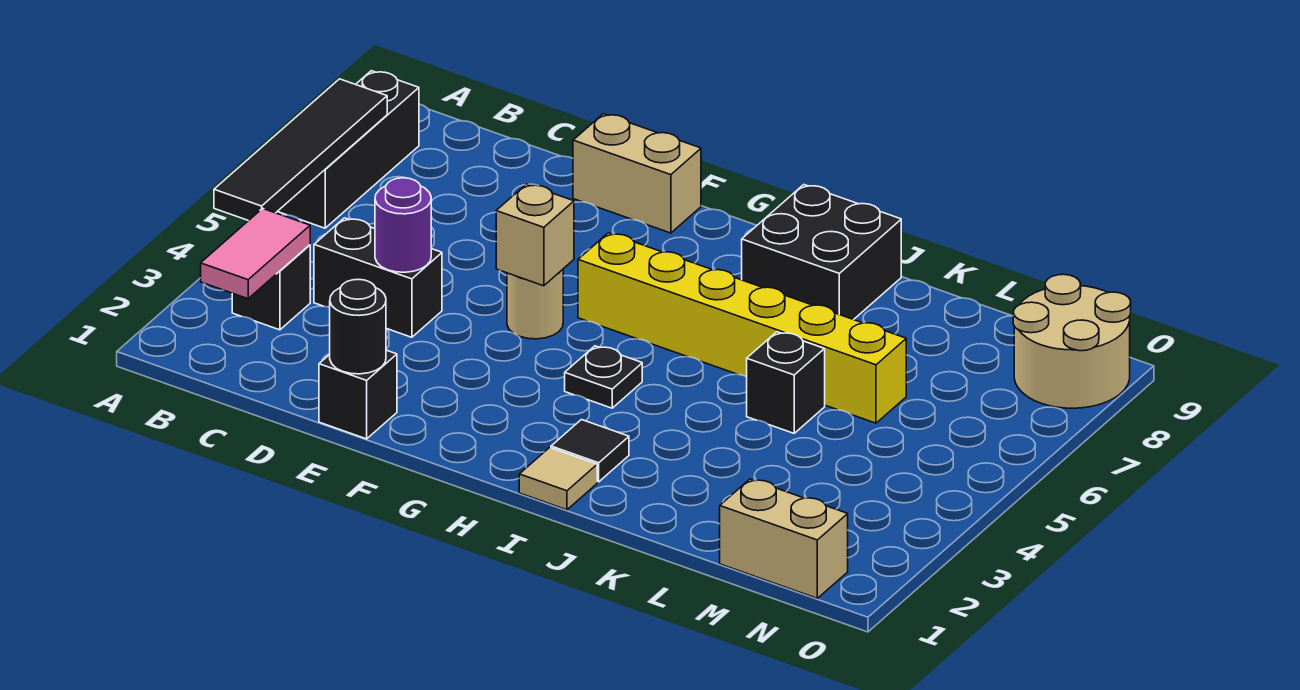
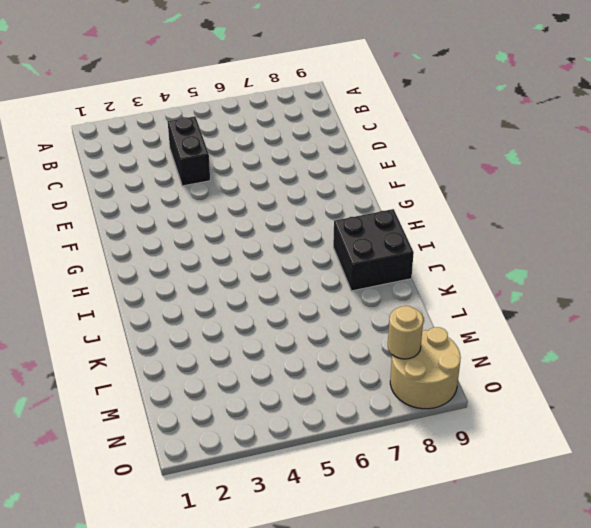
tan round brick N8 level 2 -> tan round brick F5 level 1
none -> black brick A6:A8 level 1
none -> black brick B3 level 1
none -> black brick E1 level 1

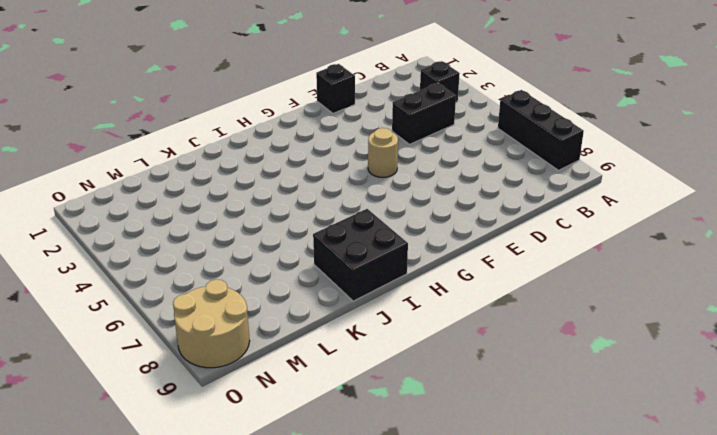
none -> tan brick E9:F9 level 1
none -> yellow brick G6:L6 level 1
none -> black plate H4 level 1

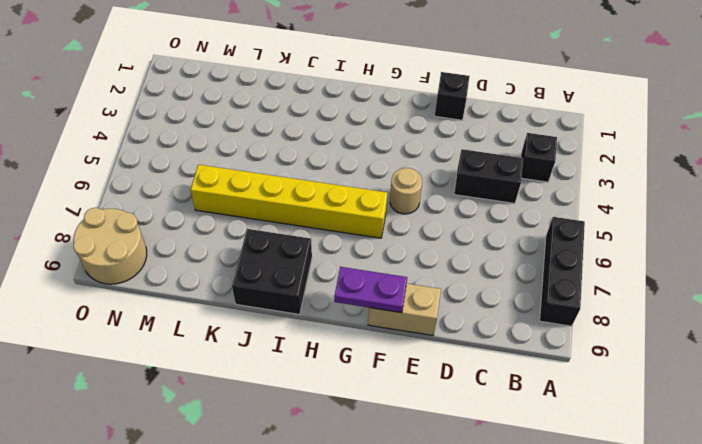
purple plate F9:G9 level 2 -> none
none -> black plate H4 level 1
none -> tan tile I1 level 1
none -> black tile I2 level 1

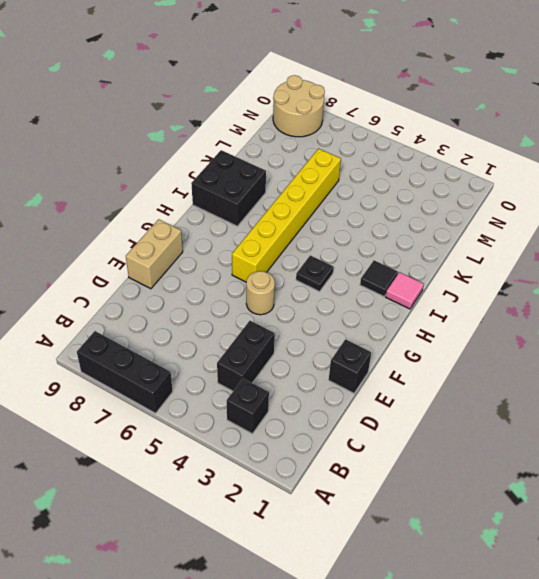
pink tile I1 level 1 -> tan tile I1 level 1
none -> black brick K5 level 1
none -> tan brick M1:N1 level 1
none -> black tile A4:A7 level 2

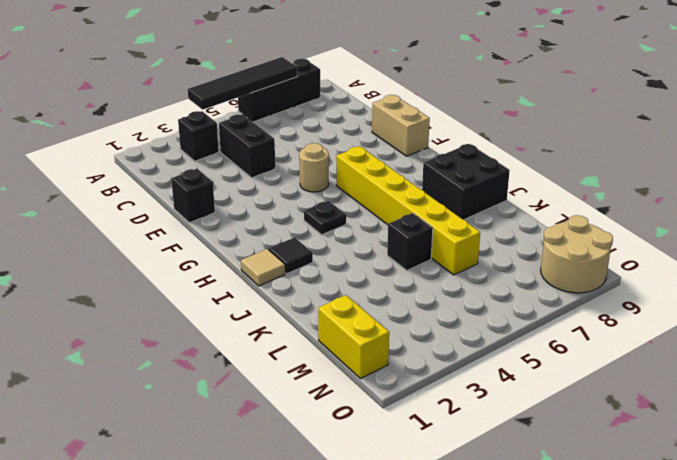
yellow brick M1:N1 level 1 -> tan brick M1:N1 level 1
none -> pink tile B2:B3 level 2
none -> purple round brick D4 level 2
none -> black round brick E1 level 2

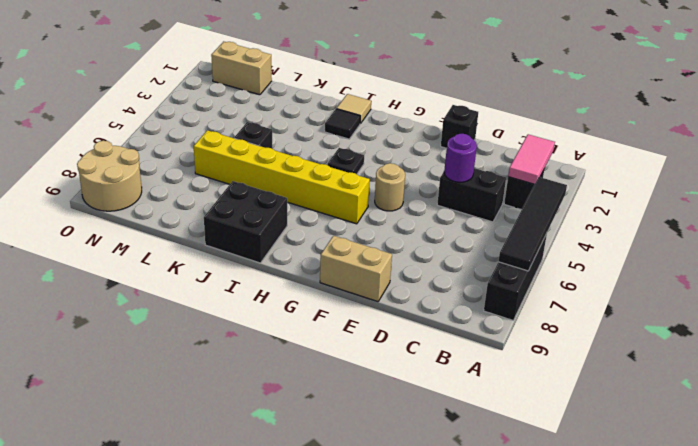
none -> black round brick E1 level 2
none -> tan brick F5 level 2

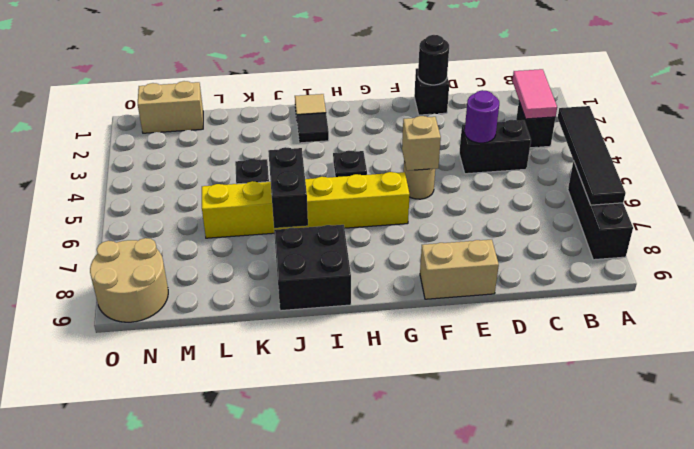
black brick J6:J7 level 2 -> none

